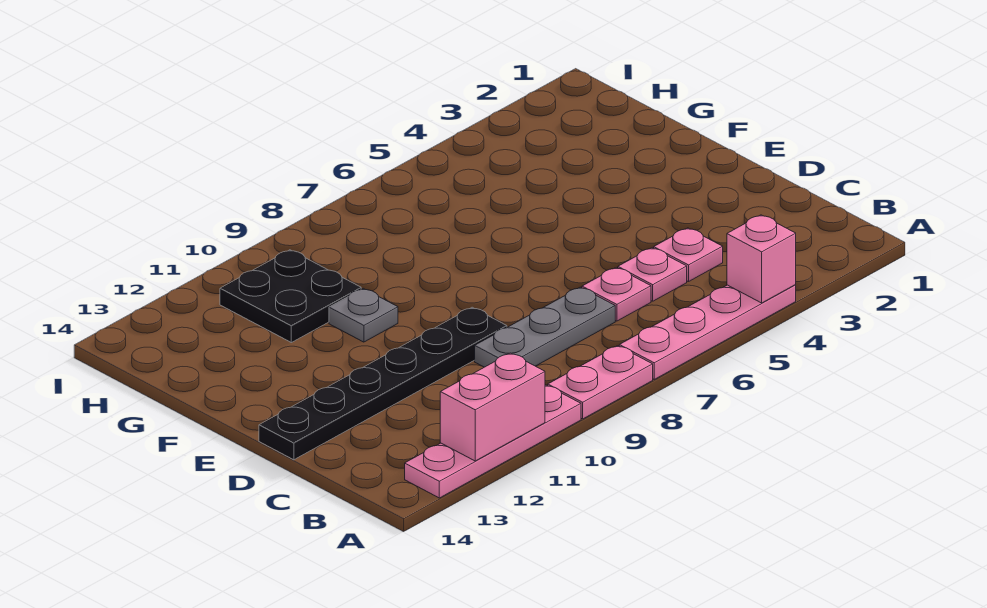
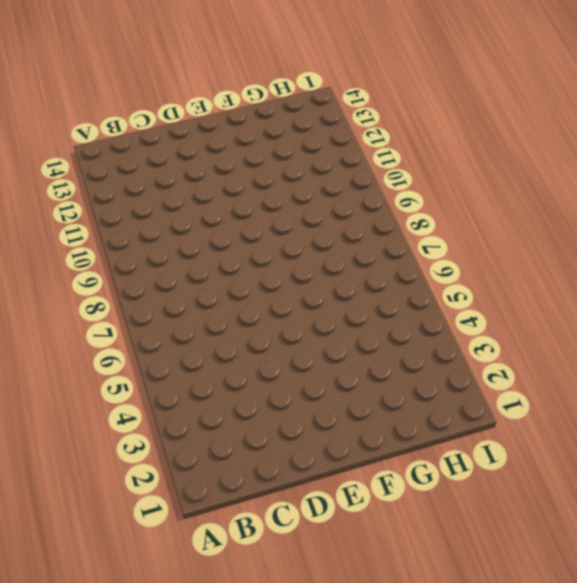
none -> pink plate A4:A7 level 1
none -> pink plate A8:A9 level 1
none -> pink plate A10:A13 level 1

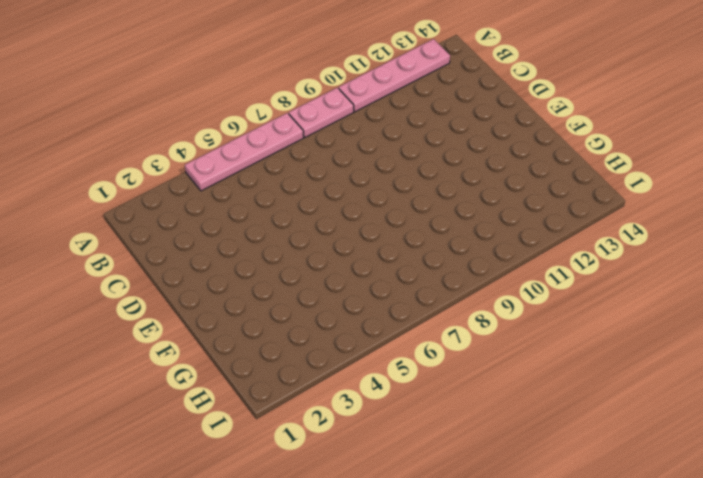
none -> pink plate C4 level 1
none -> pink plate C5 level 1
none -> pink plate C6 level 1

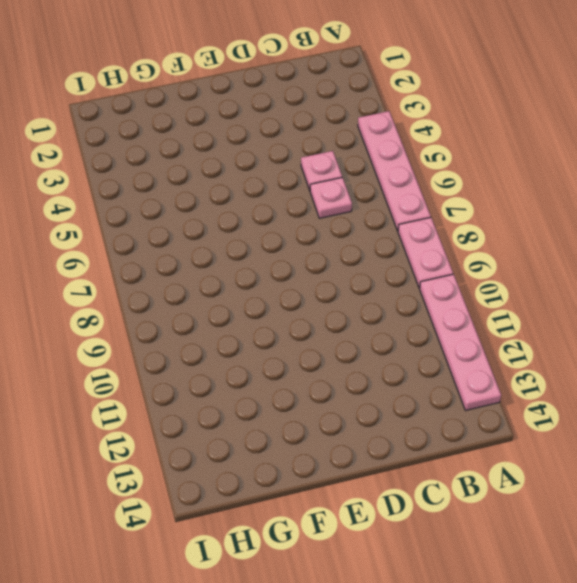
none -> pink plate C4 level 1
none -> grey plate C7:C9 level 1
none -> black plate D9:D14 level 1

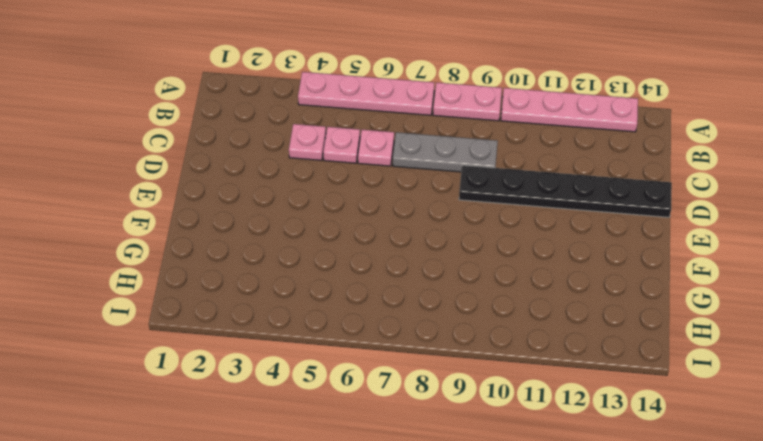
none -> grey plate F10 level 1
none -> black plate G10:H11 level 1
none -> pink brick A4 level 2

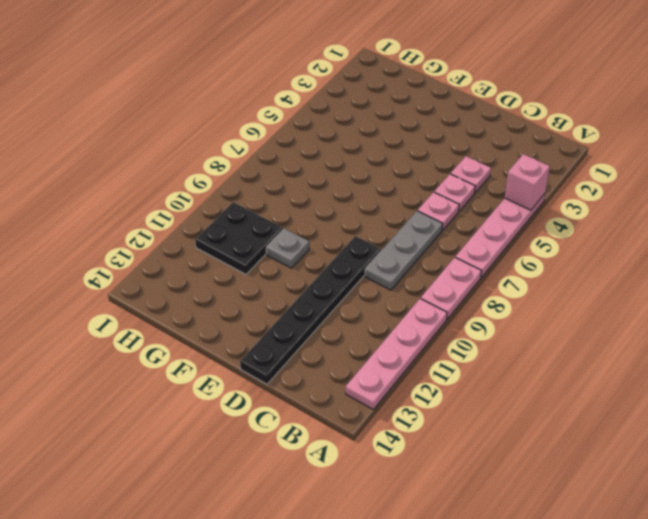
none -> pink brick A11:A12 level 2

